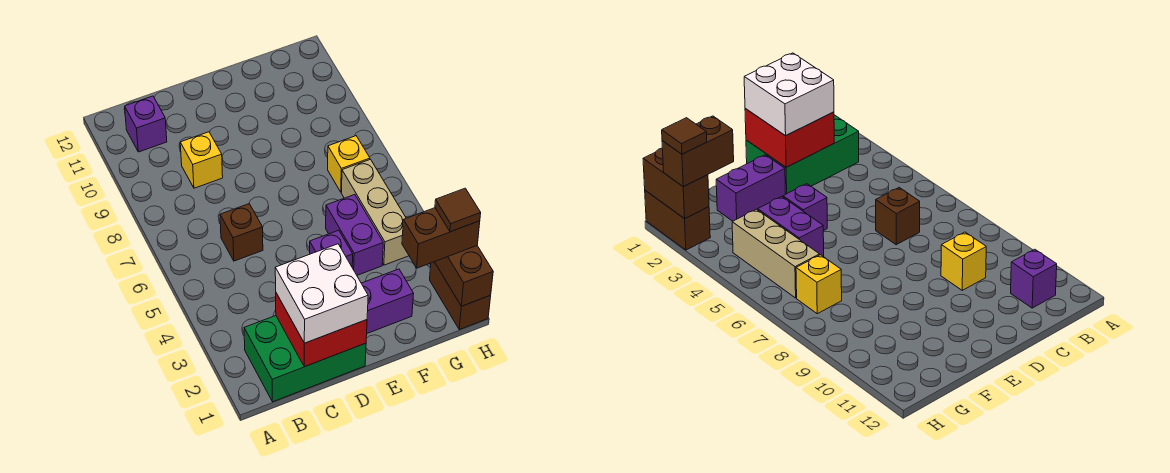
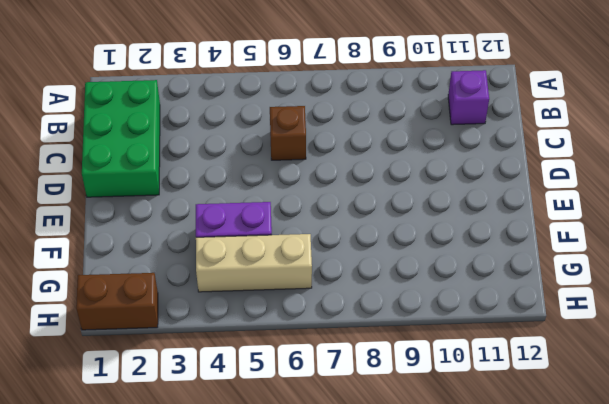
none -> yellow brick C9 level 1
none -> purple brick E2:F2 level 1
none -> purple brick E4 level 1

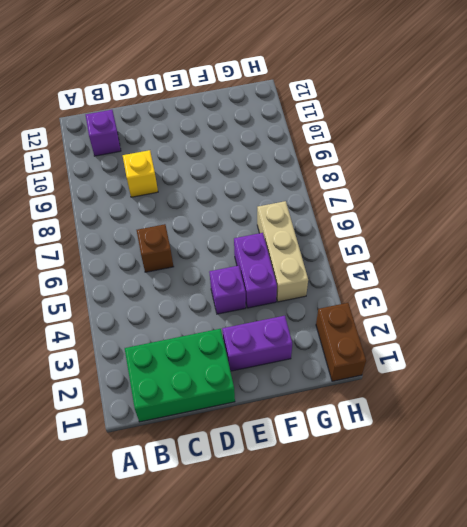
none -> yellow brick G7 level 1
none -> red brick C1:D2 level 2
none -> brown brick H1:H2 level 2

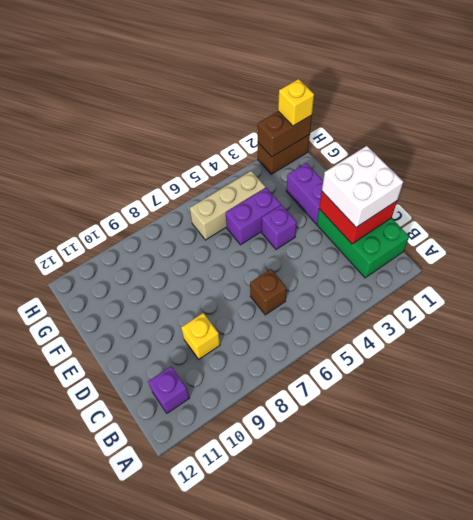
yellow brick H1 level 3 -> yellow brick G7 level 1
none -> brown brick G2:H2 level 3
none -> brown tile H2 level 4

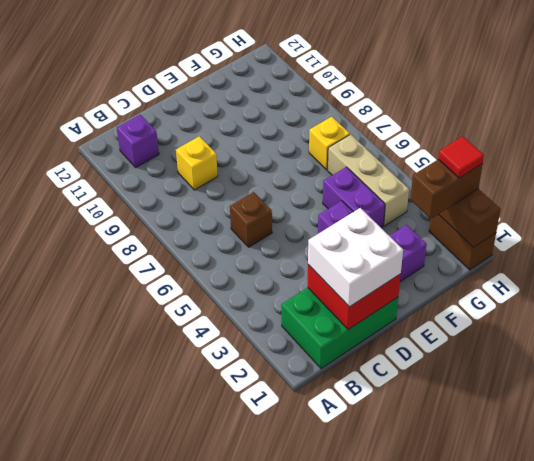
red tile H2 level 4 -> brown tile H2 level 4

